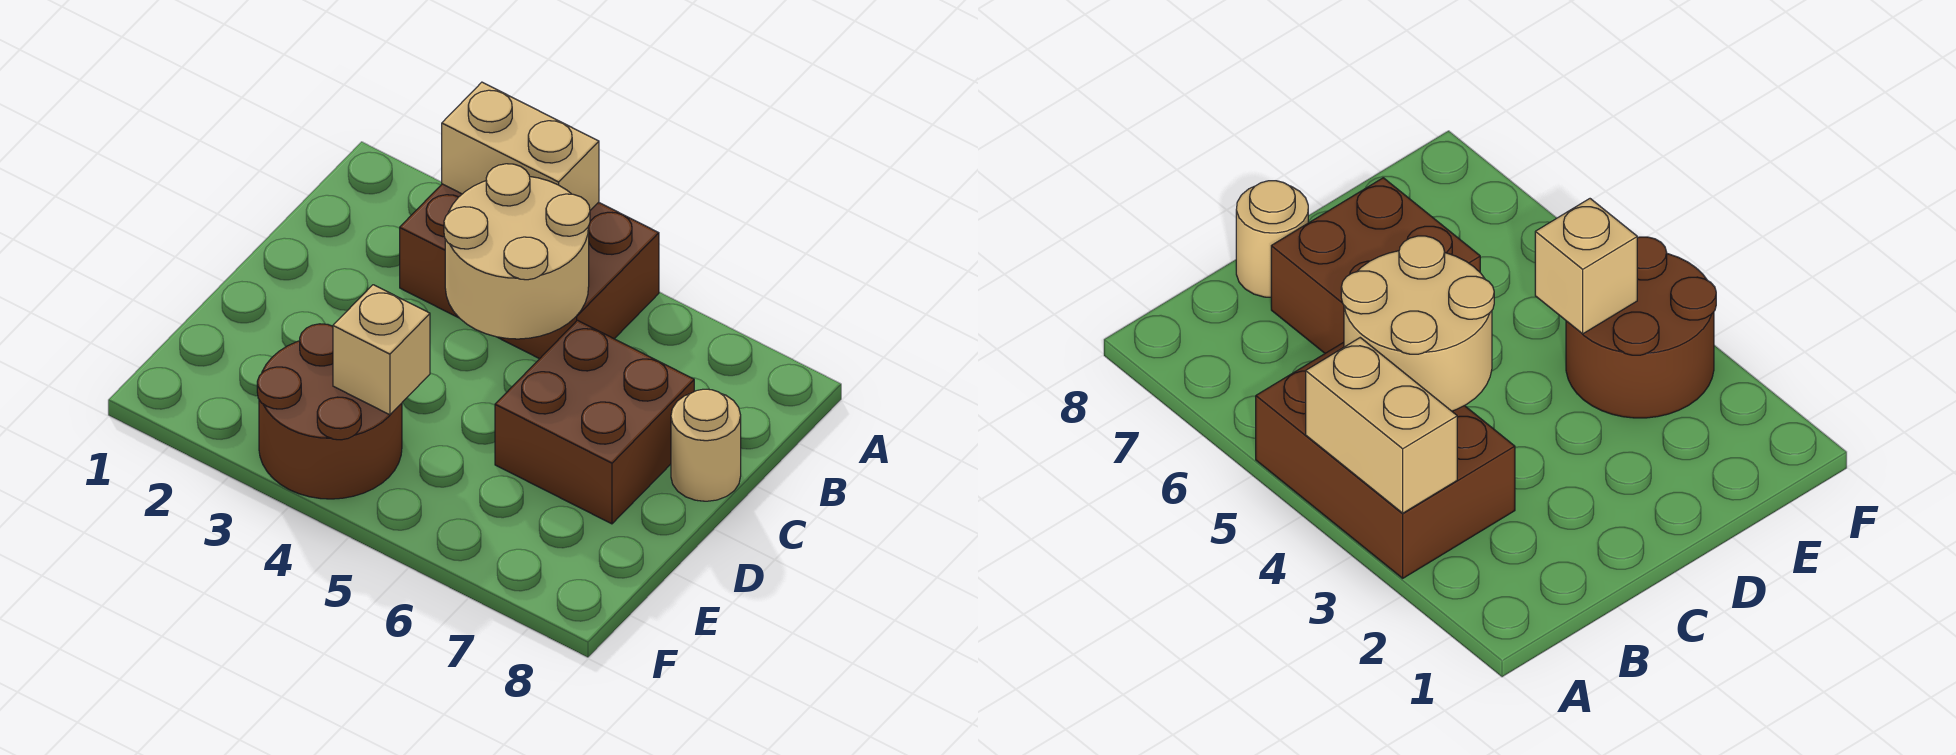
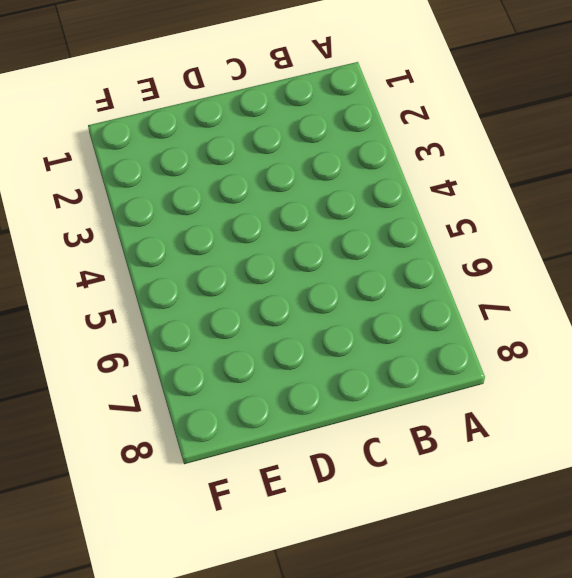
none -> brown brick A3:B5 level 1
none -> brown brick C6:D7 level 1

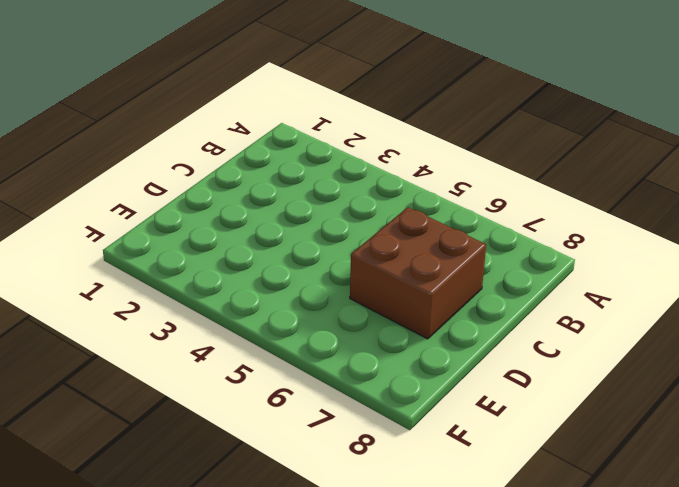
none -> brown brick A3:B5 level 1
none -> tan round brick C8 level 1

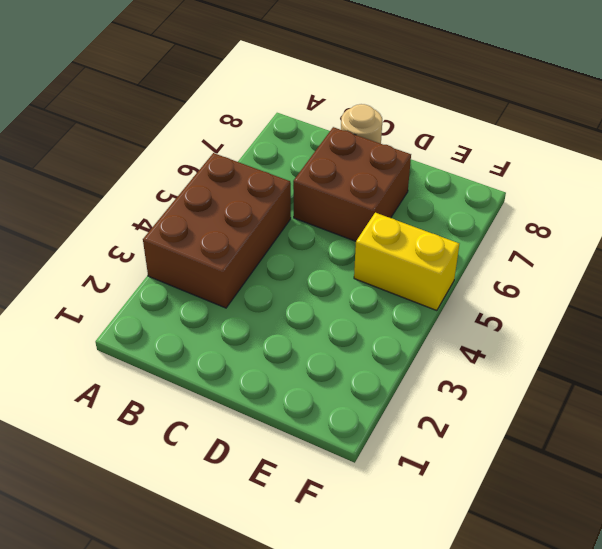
yellow brick E5:F5 level 1 -> none
none -> brown round brick E3:F4 level 1
none -> tan brick A3:A4 level 2

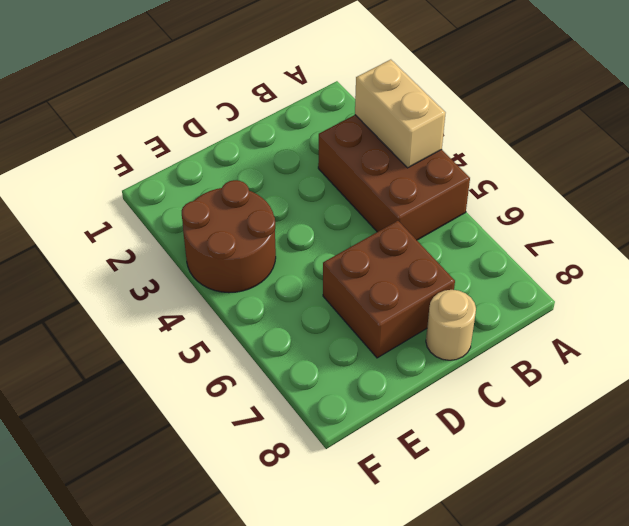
none -> tan round brick B4:C5 level 2
none -> tan brick E4 level 2

